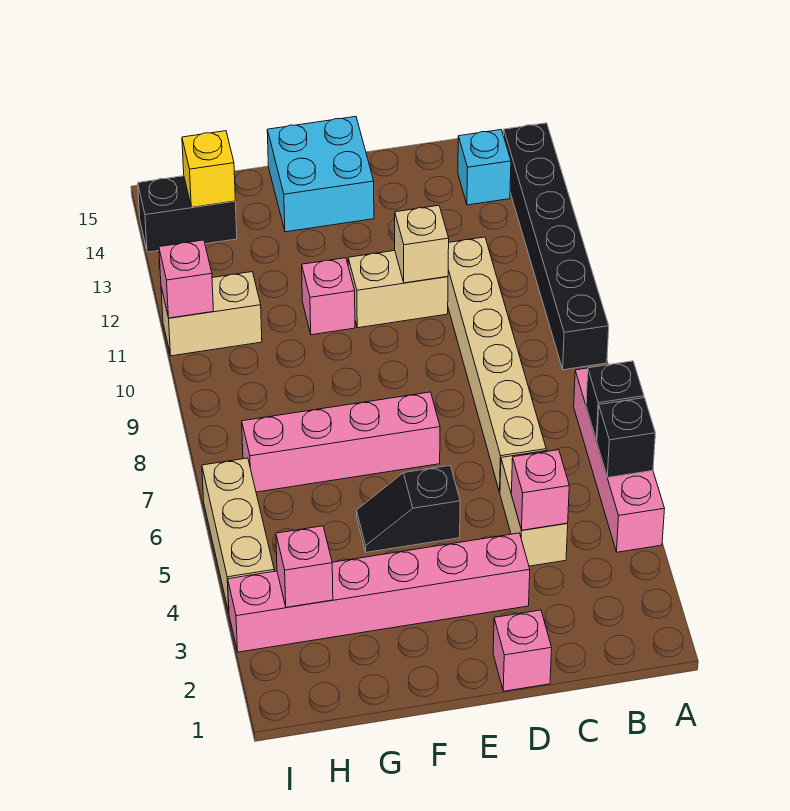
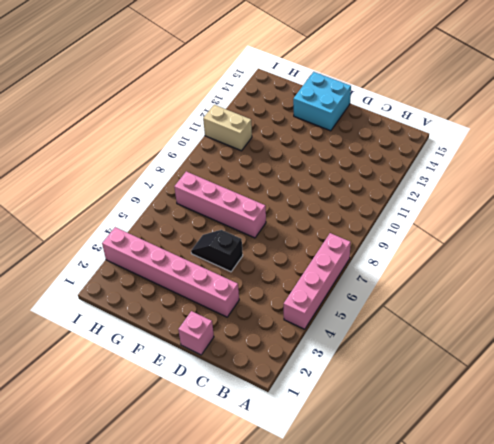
none -> black brick A9:A14 level 1
none -> cyan brick B14 level 1
none -> tan brick C4:C5 level 1

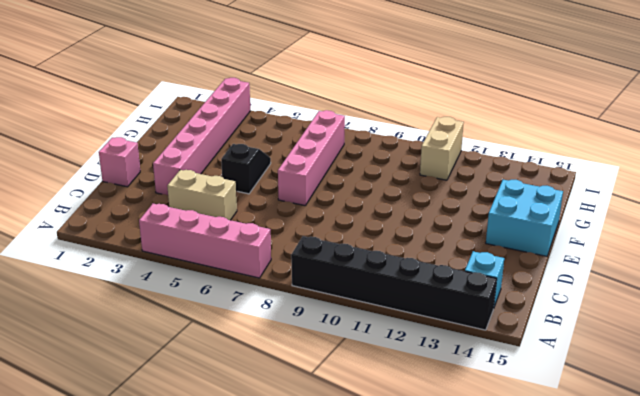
none -> tan brick C6:C11 level 1
none -> tan brick D11:E11 level 1
none -> pink brick F11 level 1

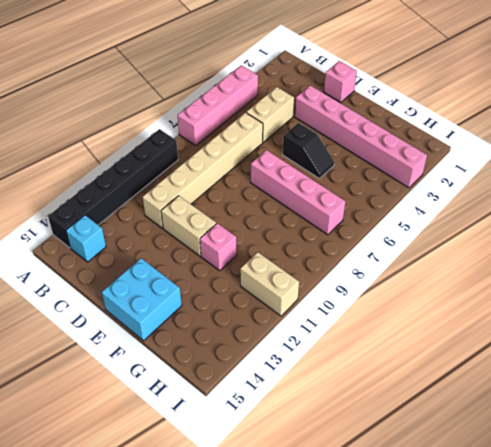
none -> black brick H14:I14 level 1
none -> tan brick I4:I6 level 1
none -> black brick A5 level 2

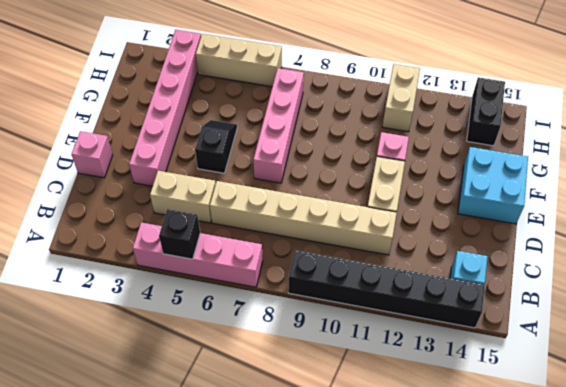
none -> black brick A6 level 2
none -> pink brick C4 level 2
none -> tan brick D11 level 2

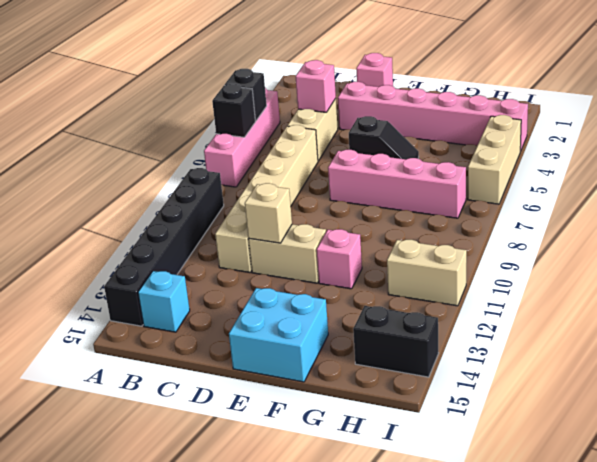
none -> pink brick H3 level 2
none -> yellow brick H14 level 2
none -> pink brick I11 level 2

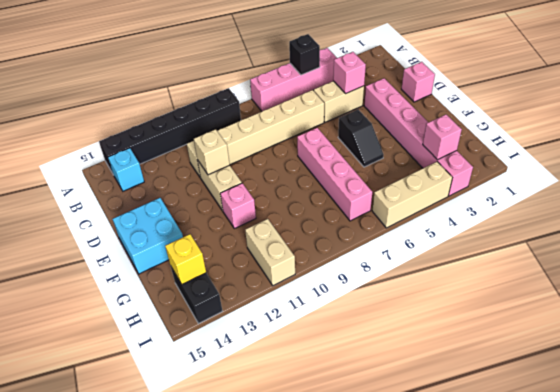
none -> black brick A6 level 2
none -> pink brick I11 level 2

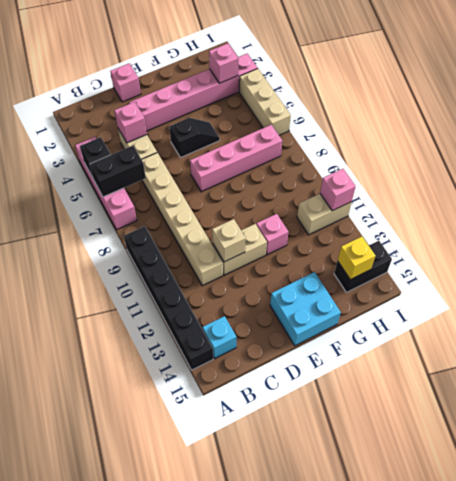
black brick A6:B6 level 2 -> black brick A6 level 2

